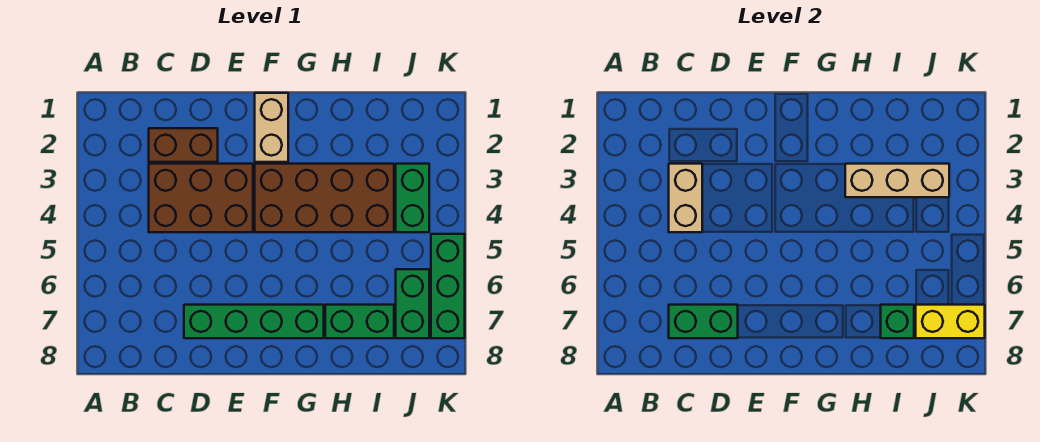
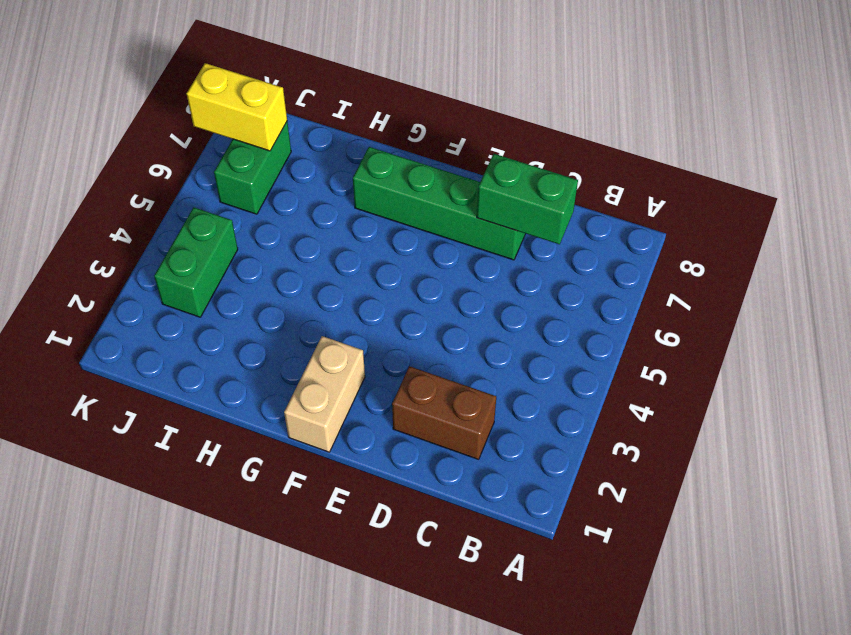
none -> brown brick C3:E4 level 1
none -> brown brick F3:I4 level 1
none -> green brick H7:I7 level 1

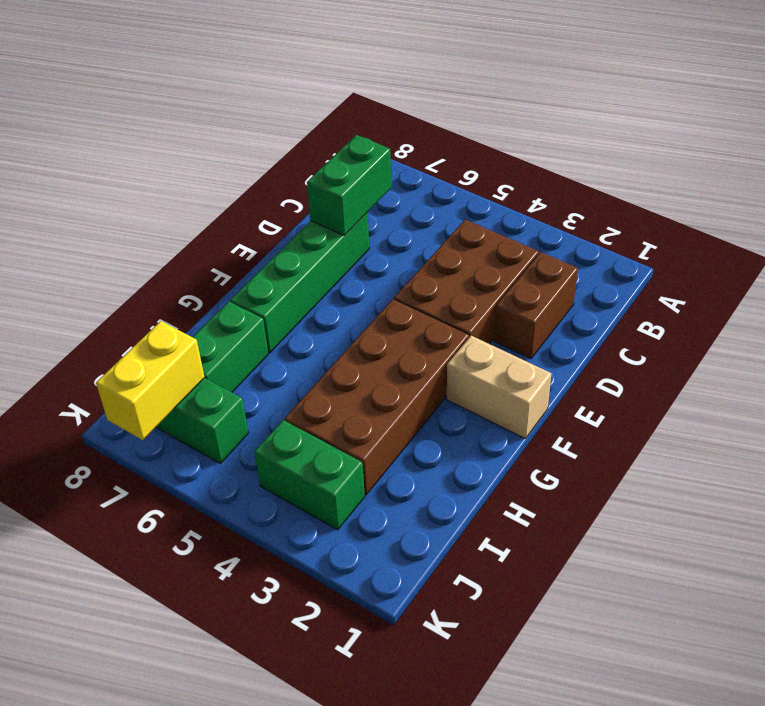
none -> green brick K5:K7 level 1
none -> tan brick C3:C4 level 2
none -> tan brick H3:J3 level 2

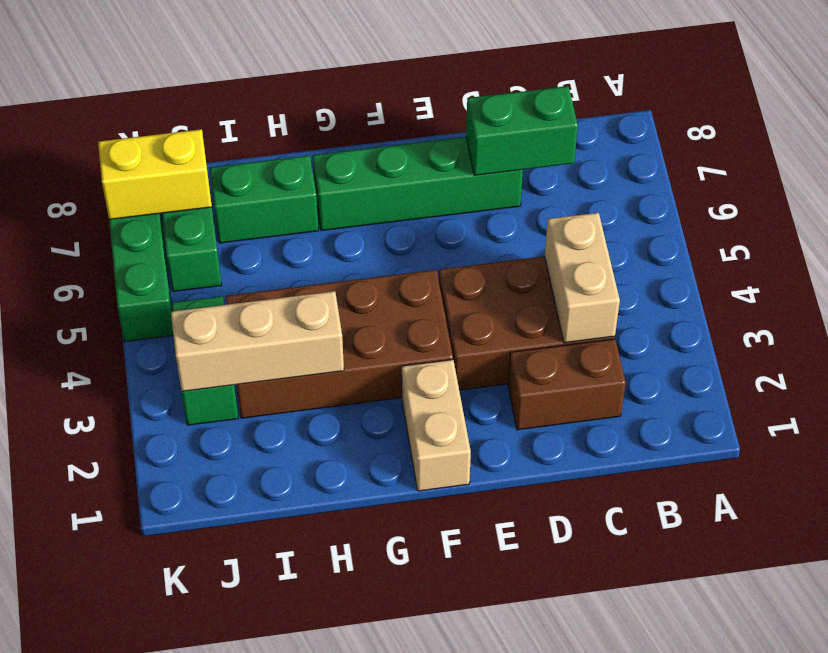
none -> green brick I7 level 2

